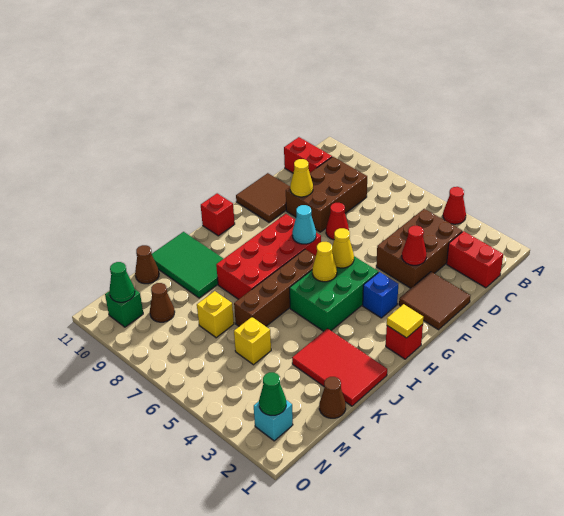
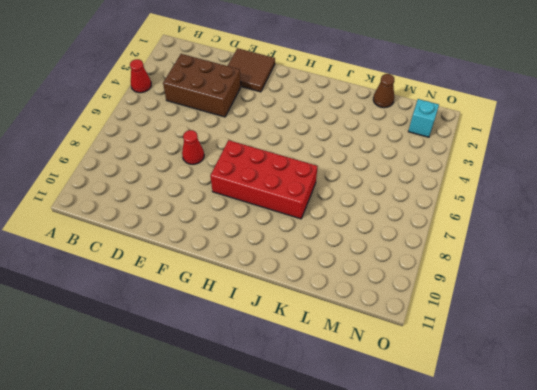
none -> red brick C1:C2 level 1
none -> brown brick C8:E9 level 1
none -> red brick C10:C11 level 1
none -> brown tile E10:F11 level 1

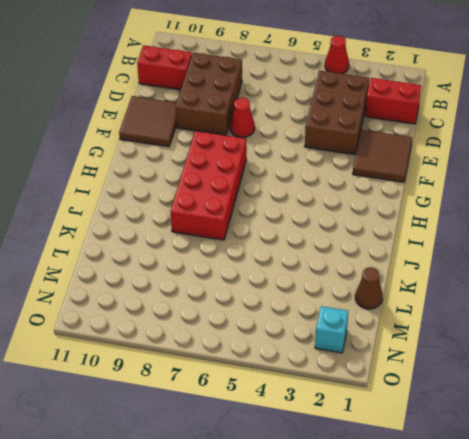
none -> blue brick G3 level 1
none -> green brick G4:I5 level 1
none -> red brick H1 level 1
none -> brown brick H6:K6 level 1

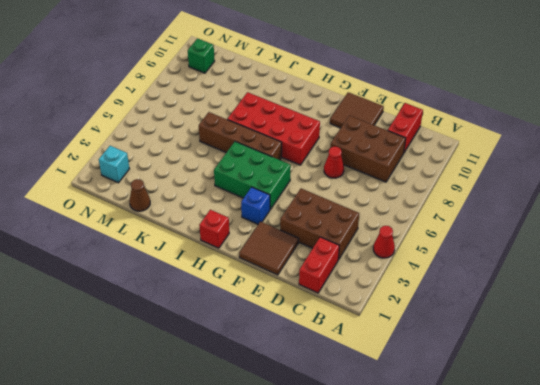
none -> red brick H11 level 1
none -> red tile J1:K3 level 1
none -> green tile J9:K11 level 1
none -> yellow brick L5 level 1

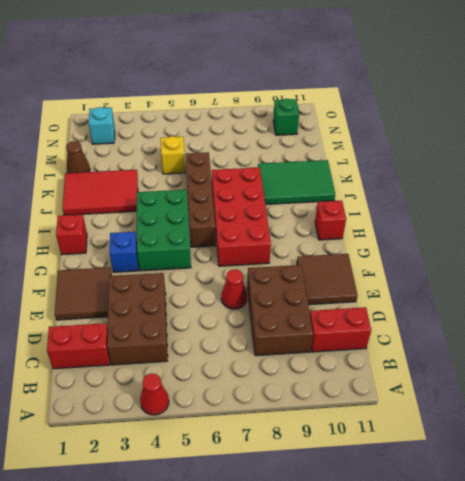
none -> yellow brick L7 level 1
none -> brown cone L11 level 1
none -> brown cone M9 level 1
none -> red cone E3 level 2

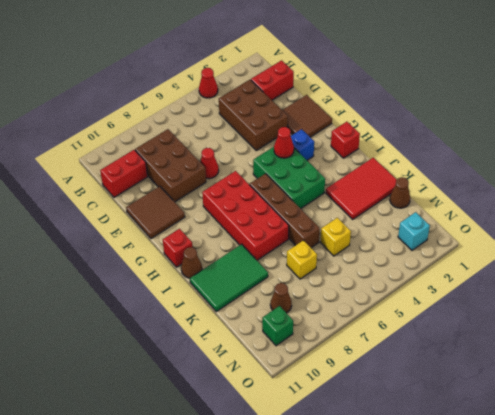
red cone G4 level 2 -> red cone E3 level 2
brown cone I11 level 1 -> brown cone L11 level 1
none -> yellow cone E9 level 2
none -> yellow cone G5 level 2
none -> cyan cone G7 level 2
none -> yellow tile H1 level 2

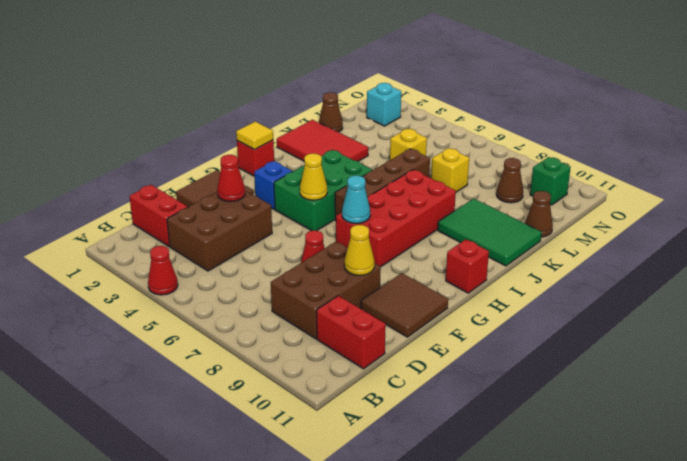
none -> yellow cone H5 level 2
none -> green cone N2 level 2
none -> green cone N10 level 2

